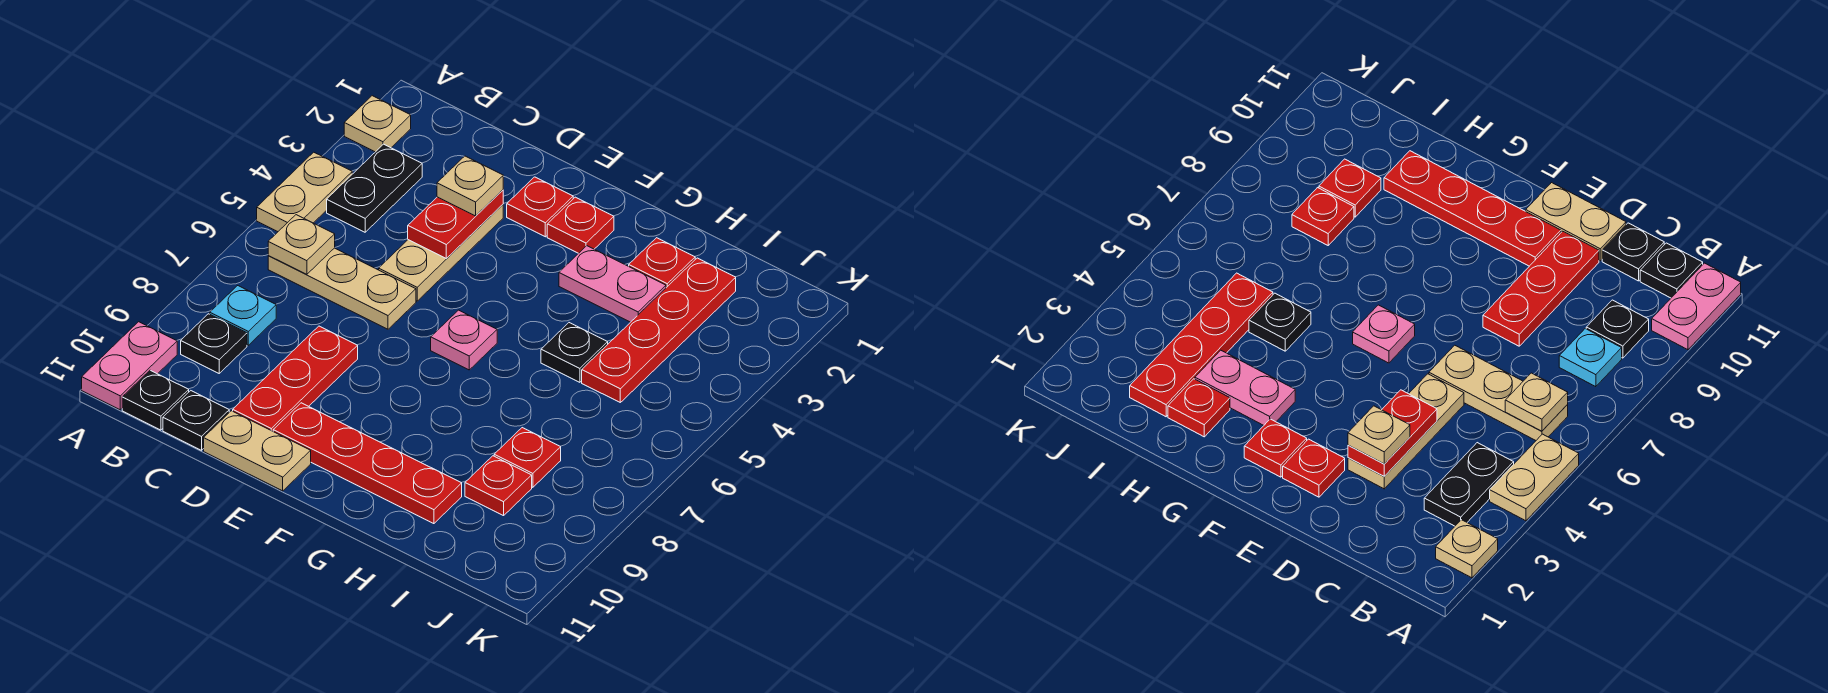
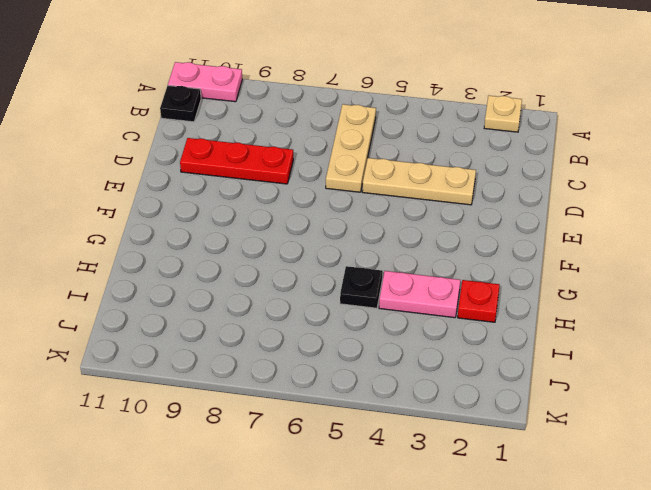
pink plate H3:H4 level 1 -> pink plate G3:H3 level 1
none -> tan plate A4:A5 level 1
none -> black plate B3:B4 level 1
none -> cyan plate B8 level 1

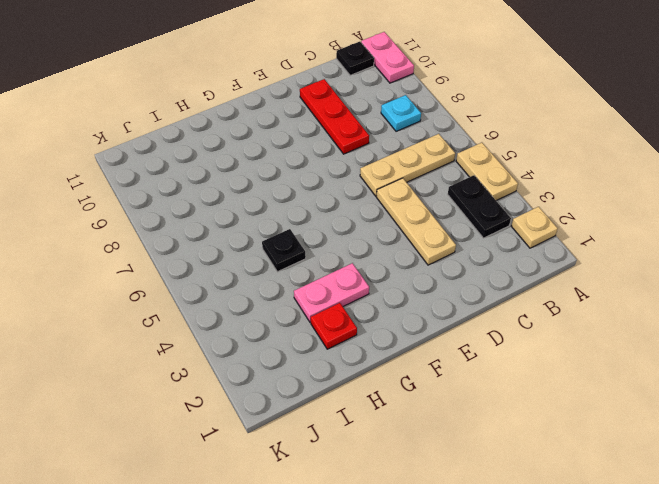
none -> black plate B9 level 1
none -> black plate C11 level 1
none -> tan plate D11:E11 level 1

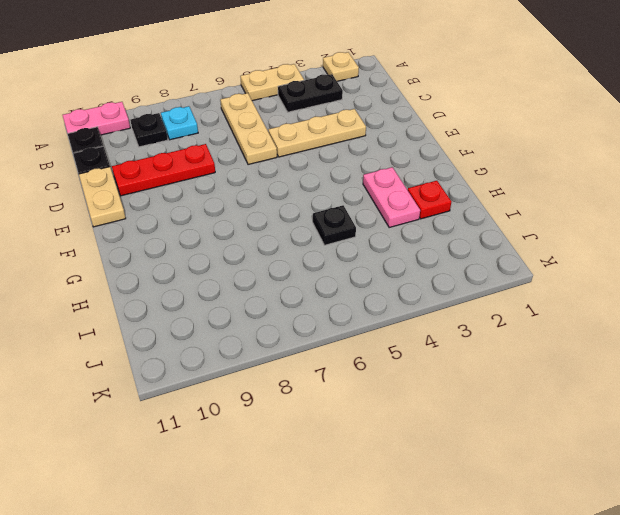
none -> red plate E2 level 1
none -> red plate E10:H10 level 1
none -> red plate F2 level 1

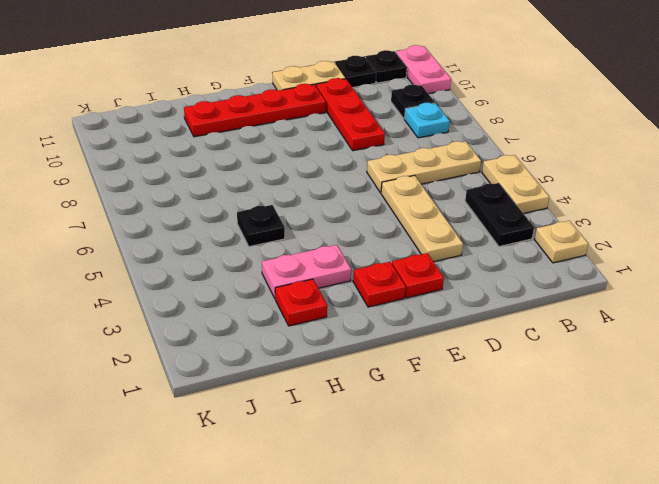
none -> pink plate F6 level 1
none -> red plate I2:I5 level 1
none -> red plate I8 level 1

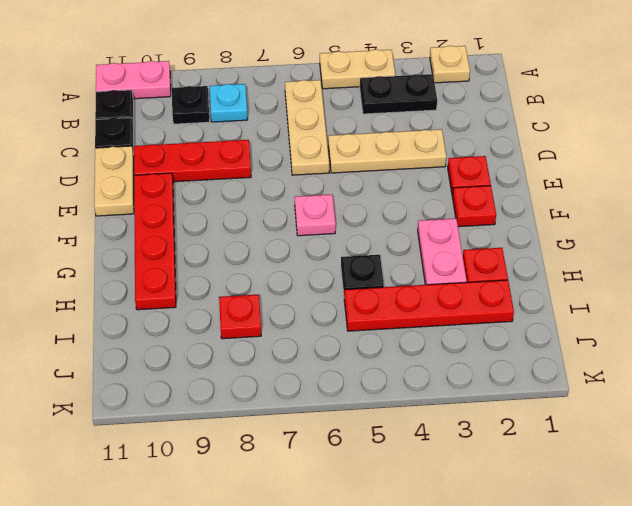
none -> red plate I9 level 1
none -> tan plate B6 level 2
none -> red plate D3:D4 level 2

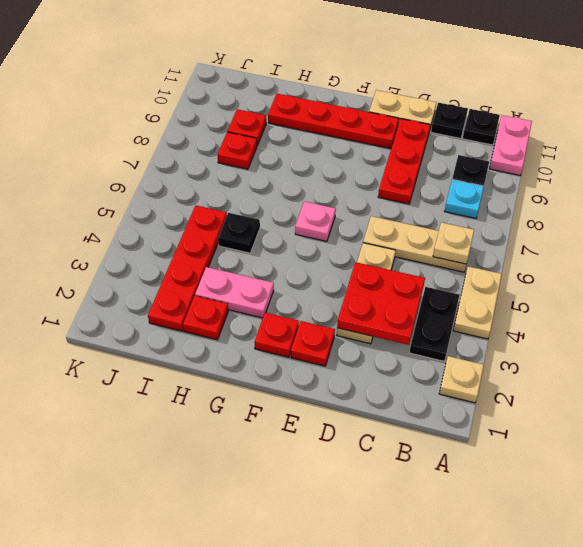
red plate C3:D4 level 2 -> red plate D3:D4 level 2
none -> tan plate D3 level 3

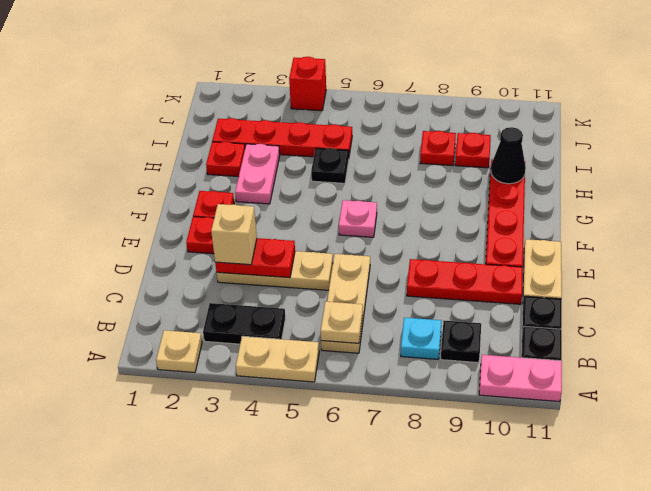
tan brick D3 level 3 -> tan plate D3 level 3
black cone H10 level 2 -> none
red brick K4 level 1 -> none

